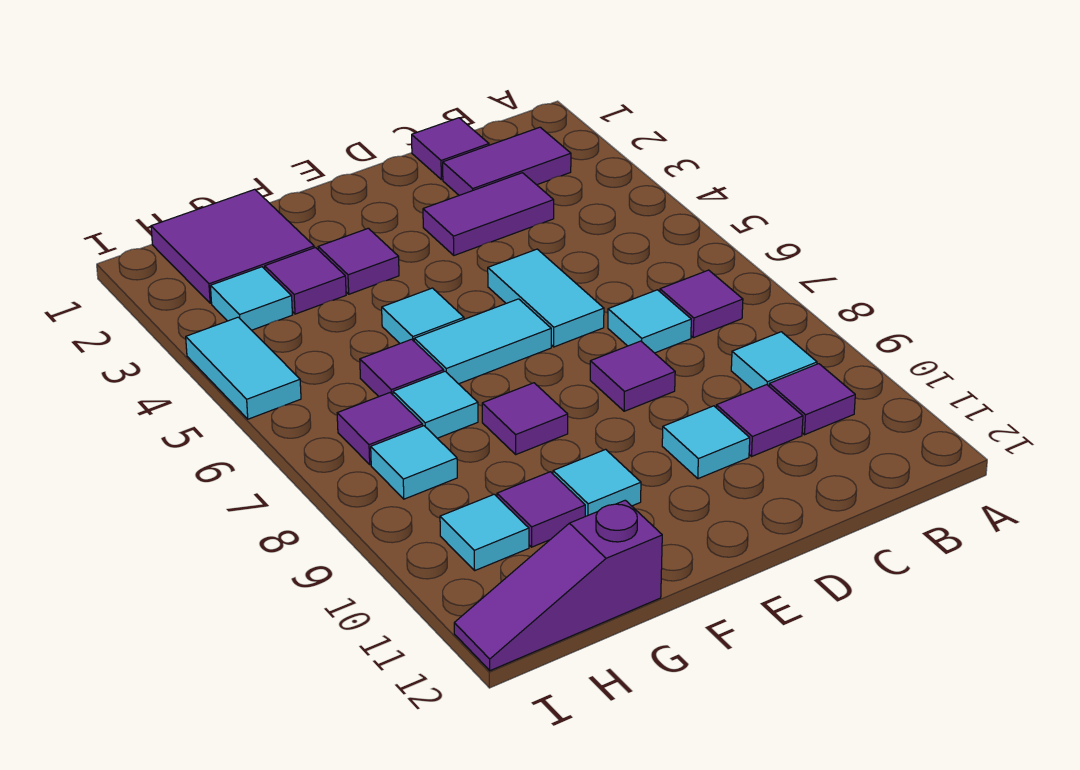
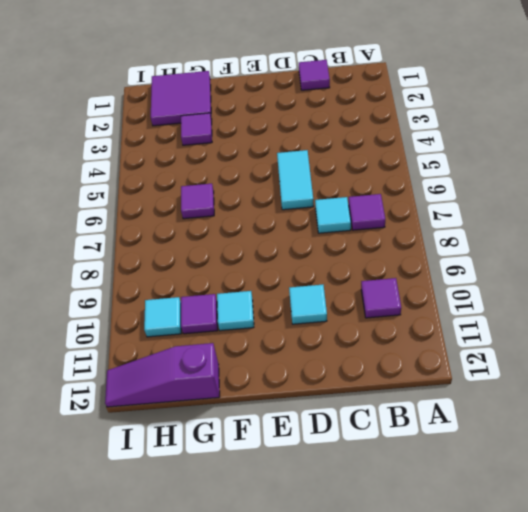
none -> purple tile B2:C2 level 1
none -> cyan tile B9 level 1
none -> purple tile C3:D3 level 1

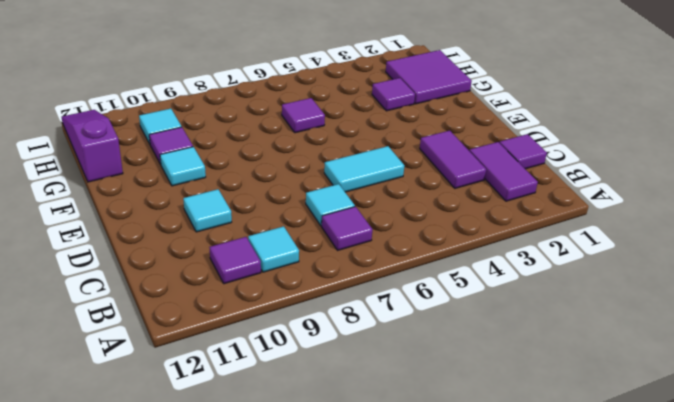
none -> purple tile C10 level 1
none -> purple tile D8 level 1
none -> cyan tile E6:F6 level 1

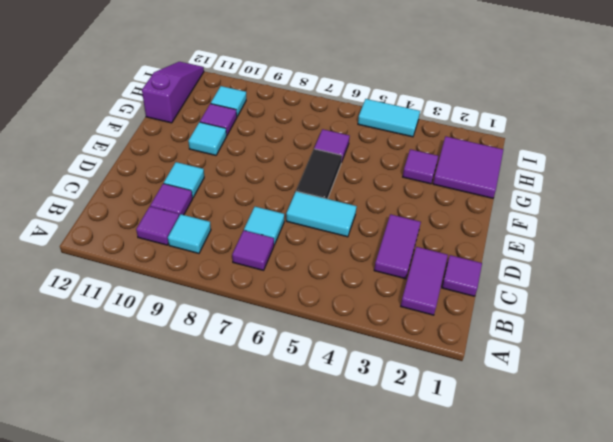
black tile E6:F6 level 1 -> cyan tile E6:F6 level 1
none -> purple tile D8 level 1
none -> purple tile F3 level 1
none -> cyan tile F5 level 1

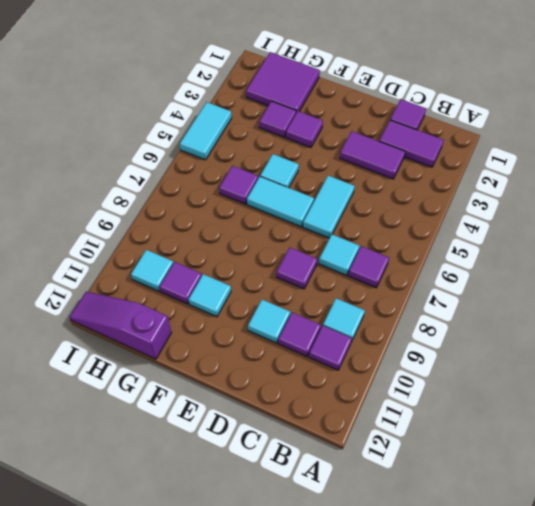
none -> purple tile F8 level 1
none -> cyan tile G7 level 1
none -> cyan tile H3 level 1

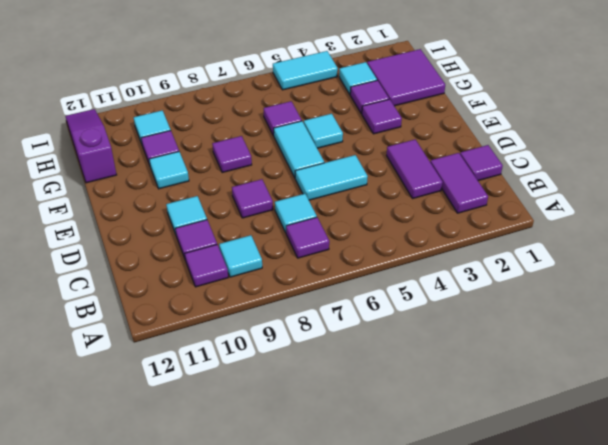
none -> cyan tile G7 level 1
none -> purple tile H7 level 1
none -> cyan tile H8 level 1

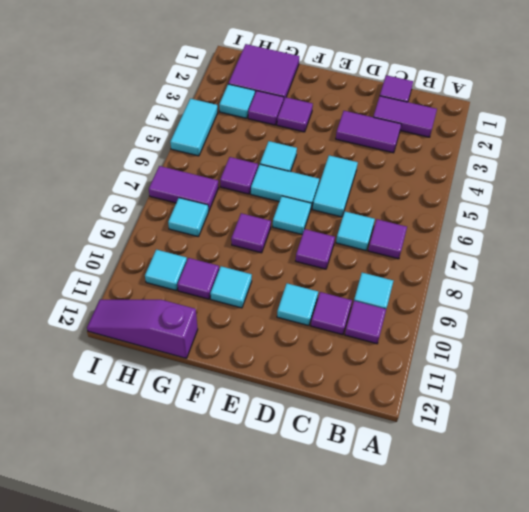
cyan tile E7 level 1 -> cyan tile G7 level 1
purple tile H7:I7 level 1 -> purple tile H7 level 1

